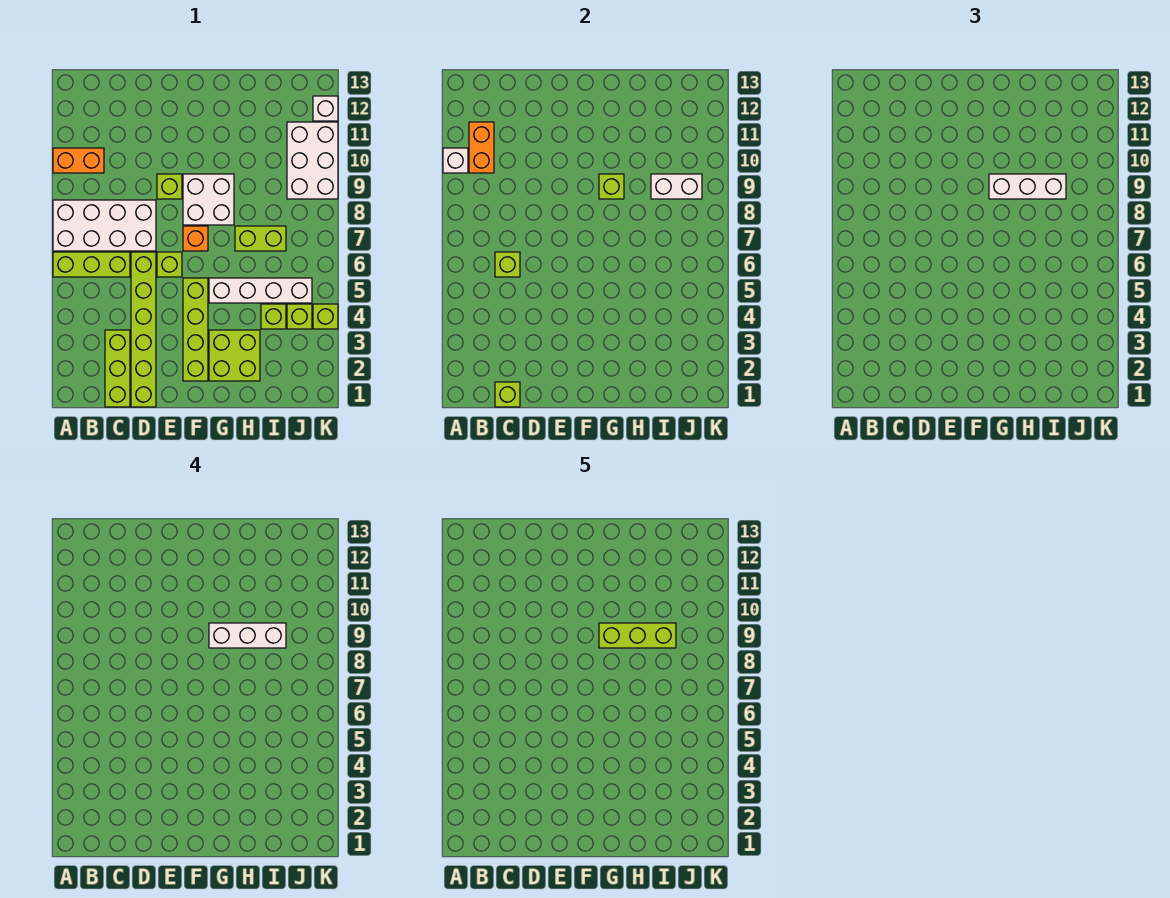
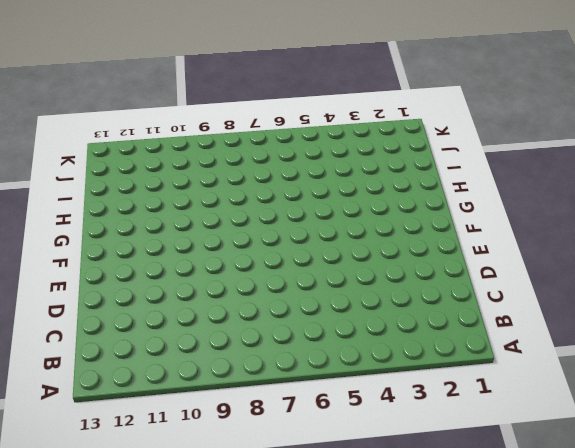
none -> lime brick A6:C6 level 1
none -> white brick A7:D8 level 1
none -> orange brick A10:B10 level 1

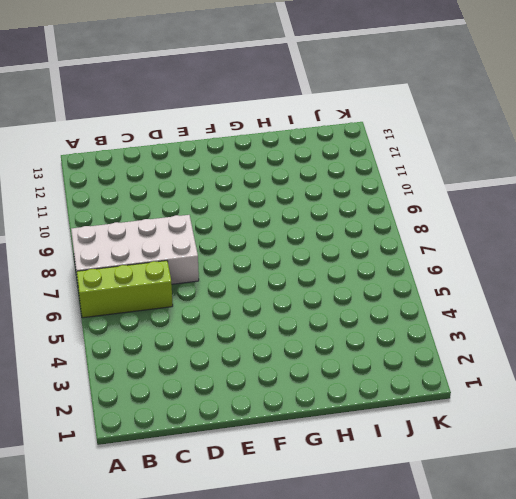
none -> orange brick A10:B10 level 1
none -> lime brick C1:C3 level 1
none -> lime brick D1:D6 level 1

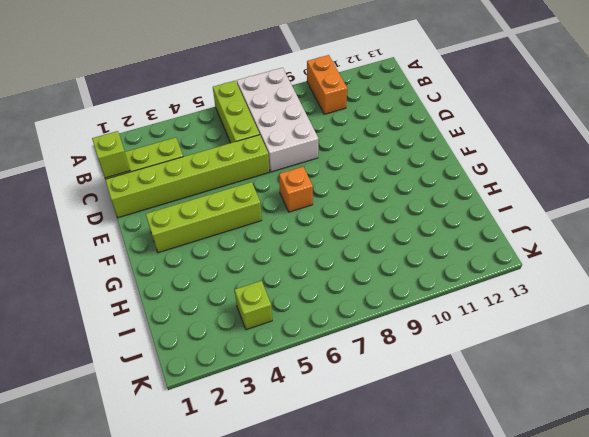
none -> lime brick E6 level 1
none -> lime brick E9 level 1
none -> white brick F8:G9 level 1

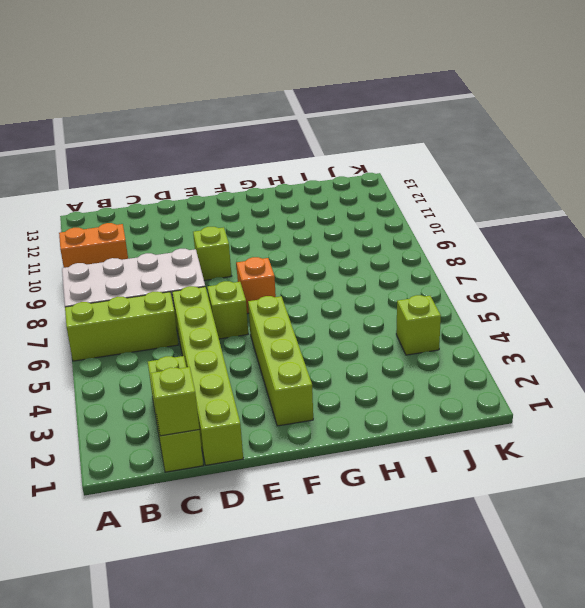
none -> white brick F8:G9 level 1
none -> lime brick G2:H3 level 1
none -> white brick G5:J5 level 1

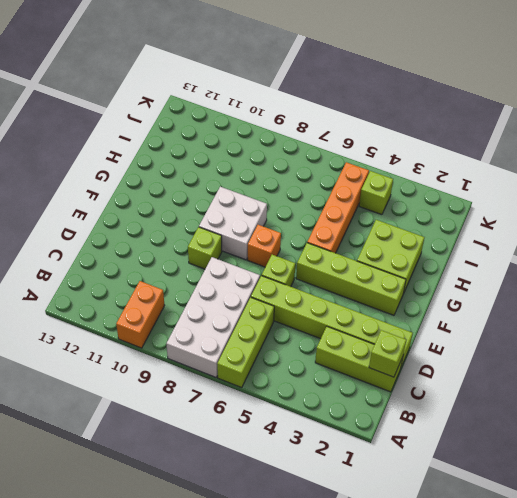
orange brick G5:J5 level 1 -> white brick G5:J5 level 1
none -> lime brick H7:I7 level 1
none -> lime brick I4 level 1
none -> white brick J9:K11 level 1

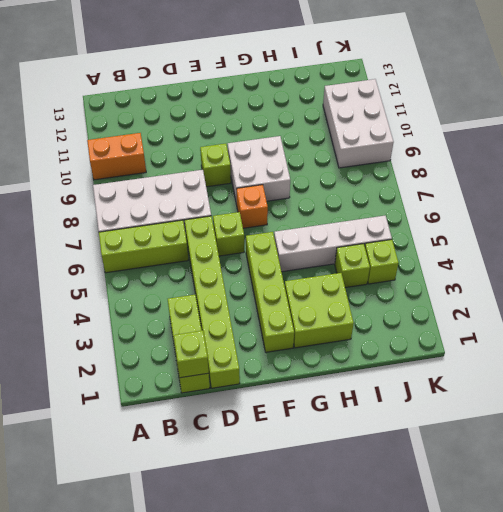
none -> lime brick H7:I7 level 1
none -> lime brick K4 level 1
none -> white brick K12 level 1

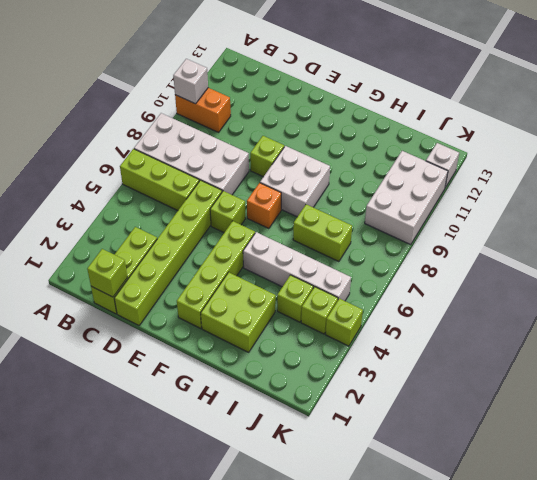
none -> orange brick B10:B11 level 2
none -> lime brick C6 level 2
none -> lime brick G9 level 2

